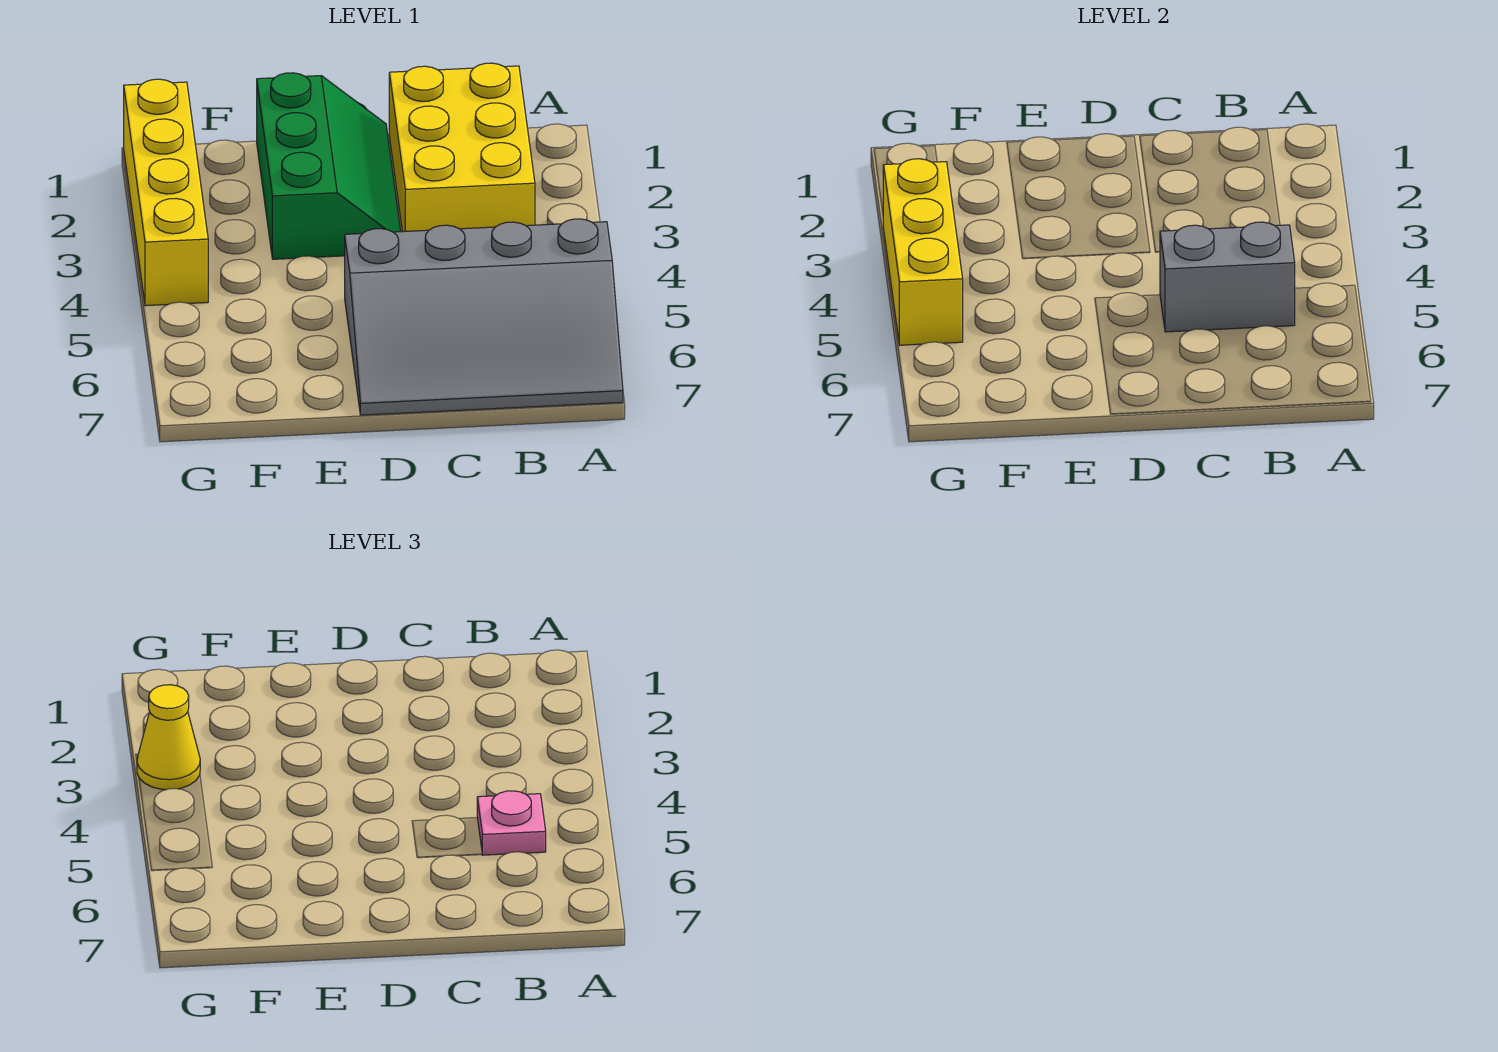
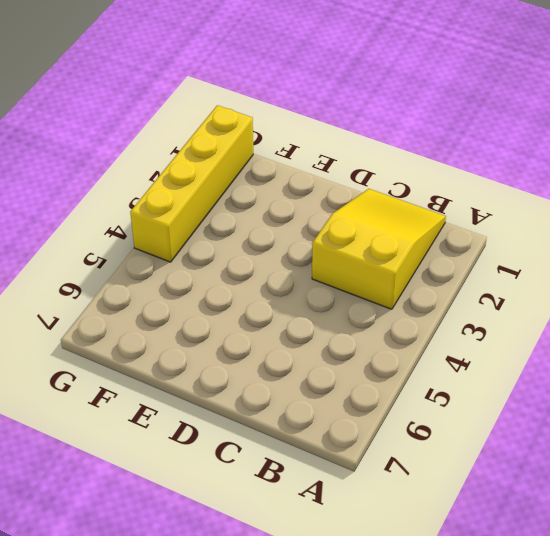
yellow slope B1:C3 level 1 top 3 -> yellow brick B1:C3 level 1
none -> grey slope A5:D7 level 1 top 5
none -> green slope D1:E3 level 1 top E

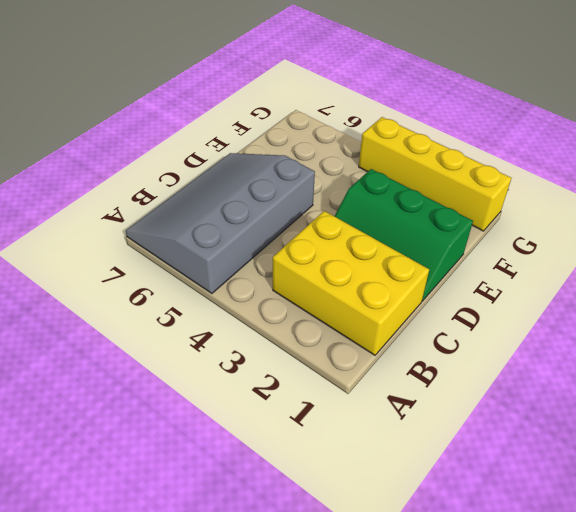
none -> grey brick B5:C5 level 2
none -> yellow brick G3:G5 level 2

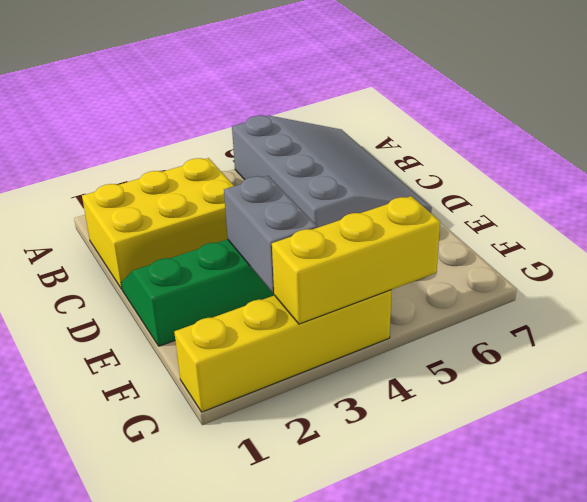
grey brick E3:F3 level 2 -> grey brick B5:C5 level 2
none -> pink plate B5 level 3
none -> yellow cone G3 level 3

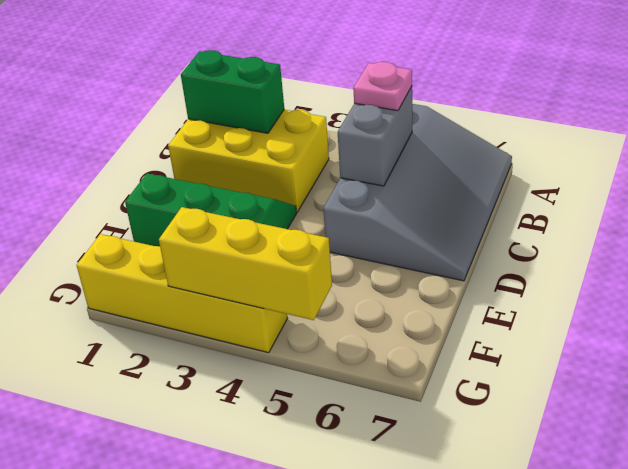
green brick B1:B2 level 2 -> none
none -> yellow cone G3 level 3

